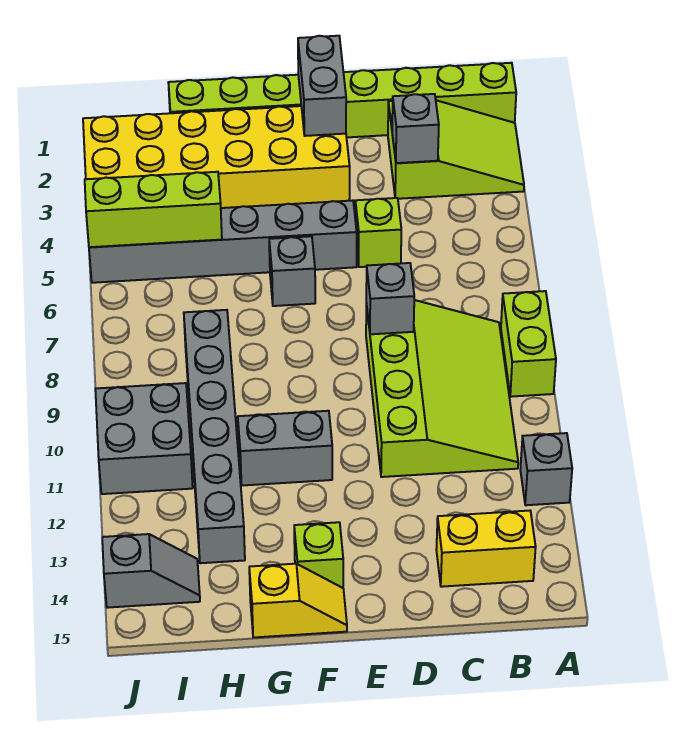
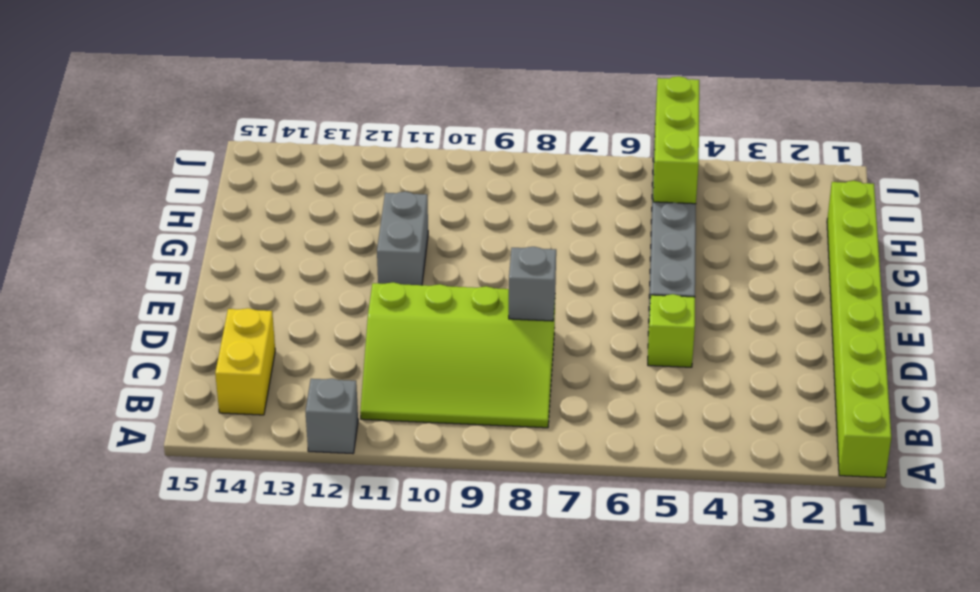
none -> lime slope A2:C3 level 1 top C
none -> lime brick A8:A9 level 1
none -> yellow brick E2:J3 level 1

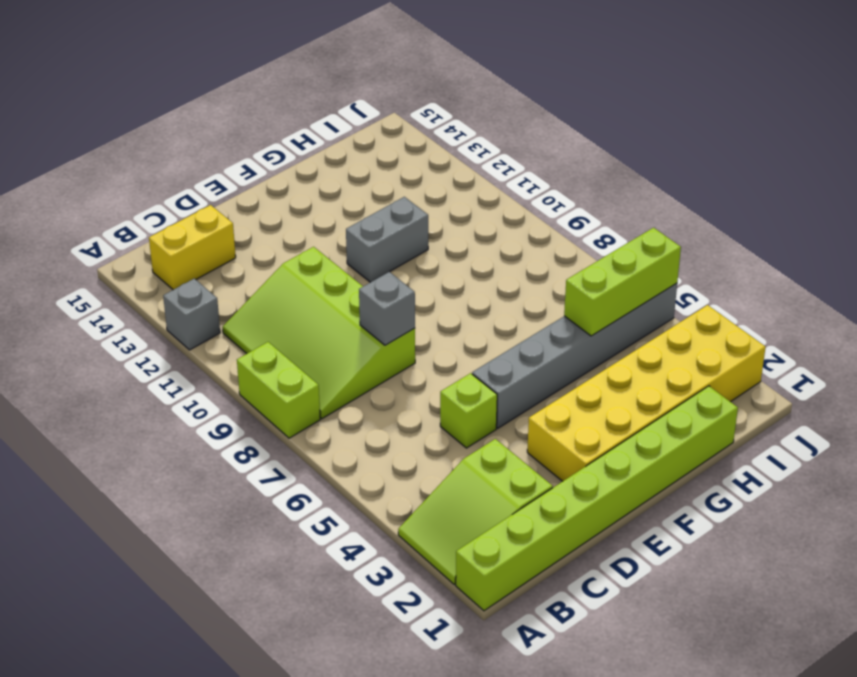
none -> grey brick F6 level 1
none -> lime brick F14 level 1
none -> yellow slope F15:G15 level 1 top G

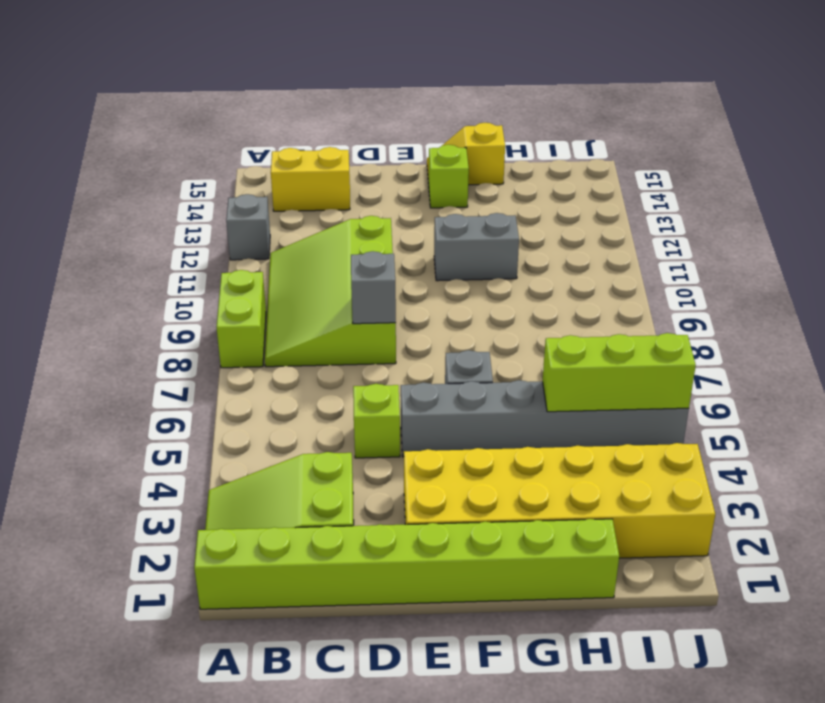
none -> grey brick H8:H13 level 1
none -> grey brick I10:J11 level 1
none -> grey slope I14:J14 level 1 top J

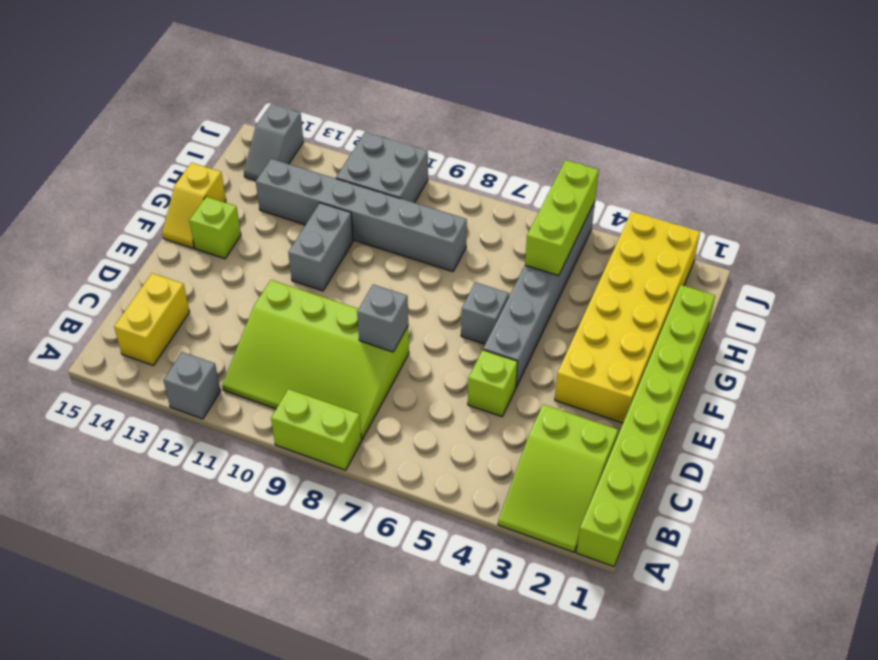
none -> grey brick C3 level 2
none -> grey brick E1:E2 level 2

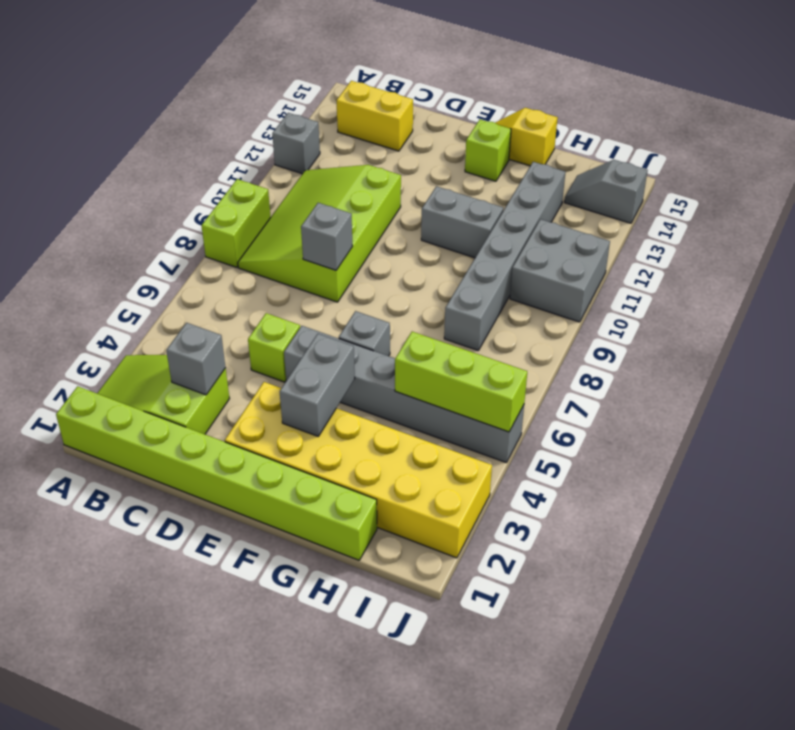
grey brick F3:F4 level 2 -> grey brick E1:E2 level 2

